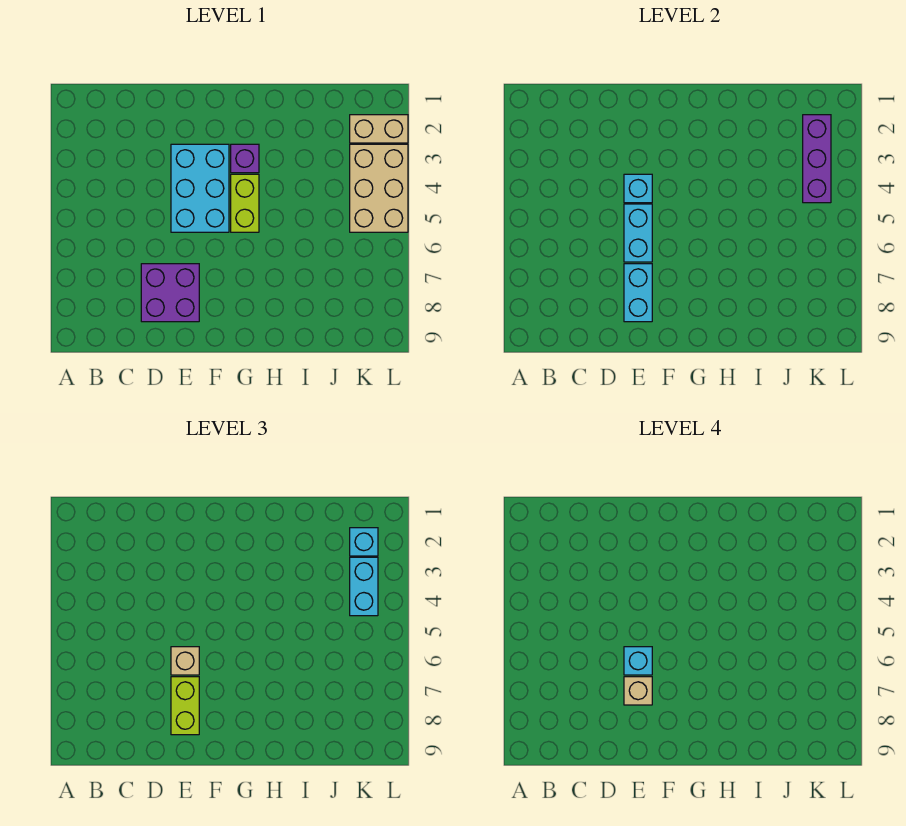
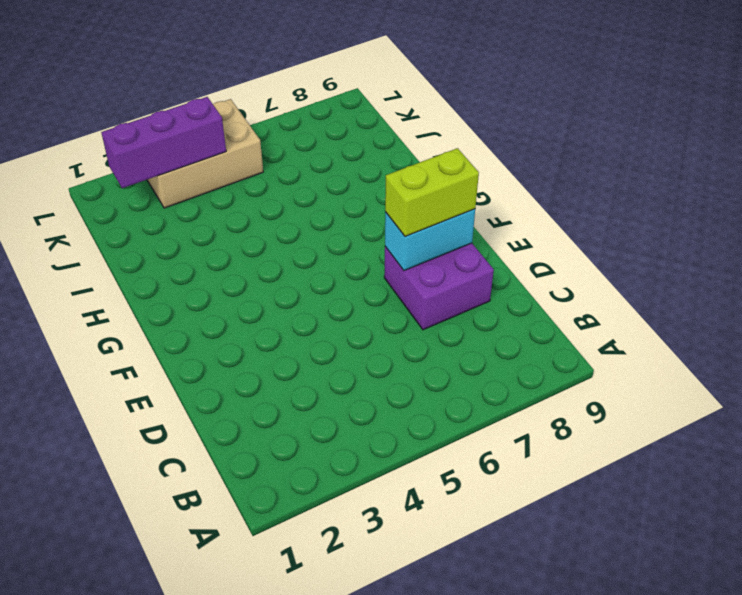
none -> cyan brick E3:F5 level 1
none -> purple brick G3 level 1
none -> lime brick G4:G5 level 1

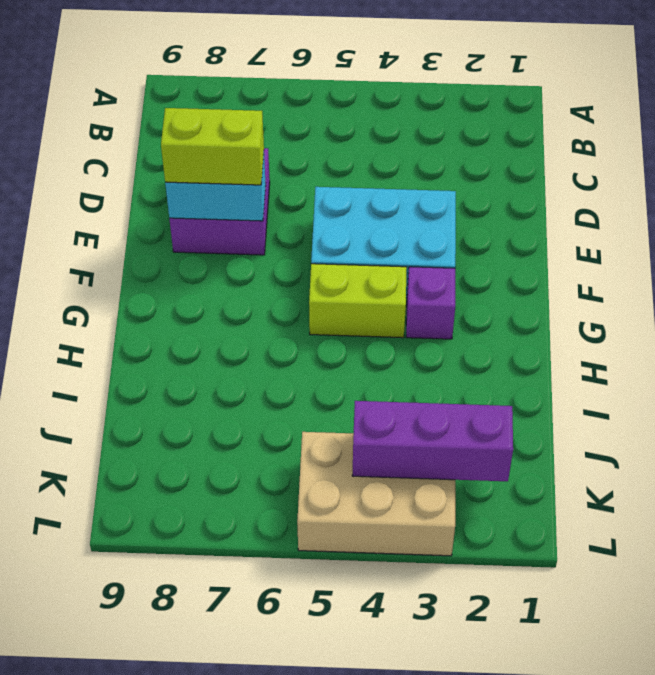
none -> tan brick K2:L2 level 1
none -> cyan brick E4 level 2
none -> cyan brick E5:E6 level 2

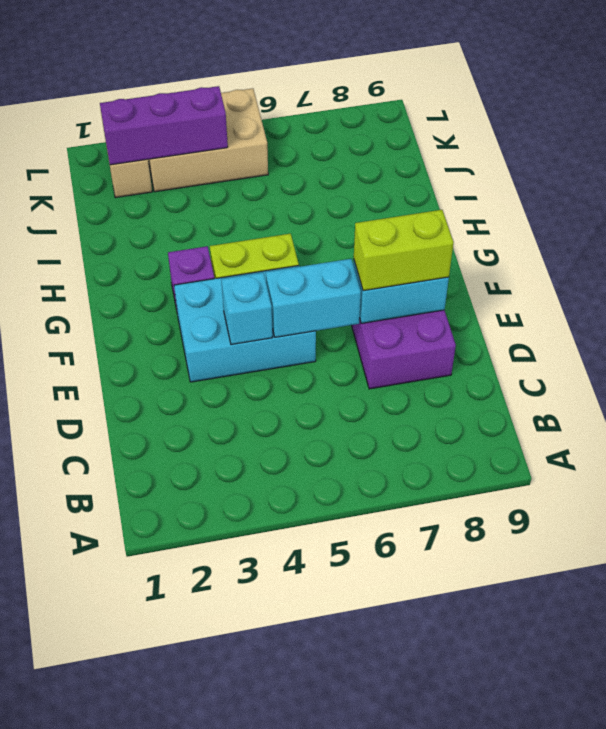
none -> tan brick E6 level 3
none -> cyan brick K2 level 3
none -> cyan brick K3:K4 level 3

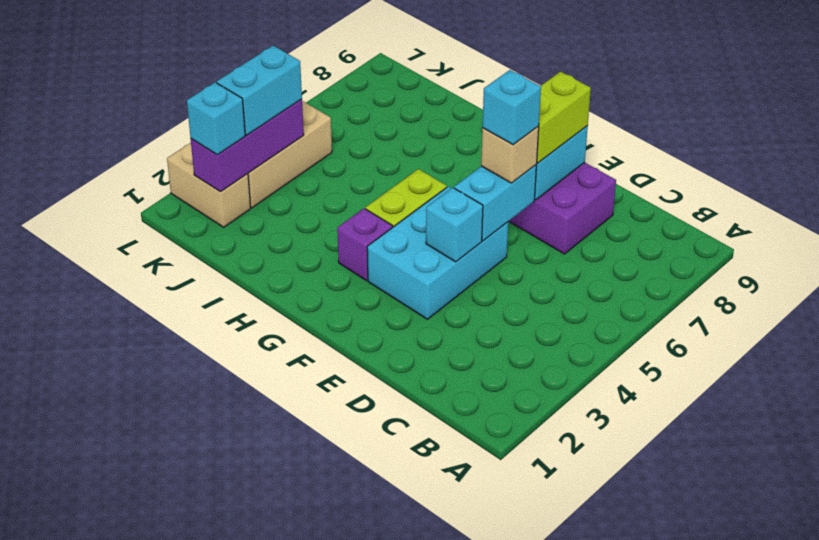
none -> tan brick E7 level 4

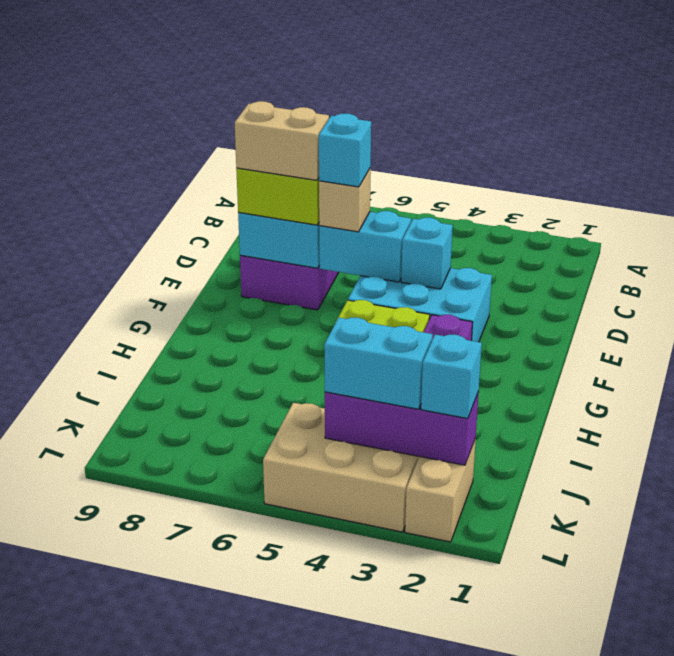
tan brick E7:E8 level 4 -> tan brick E7 level 4

